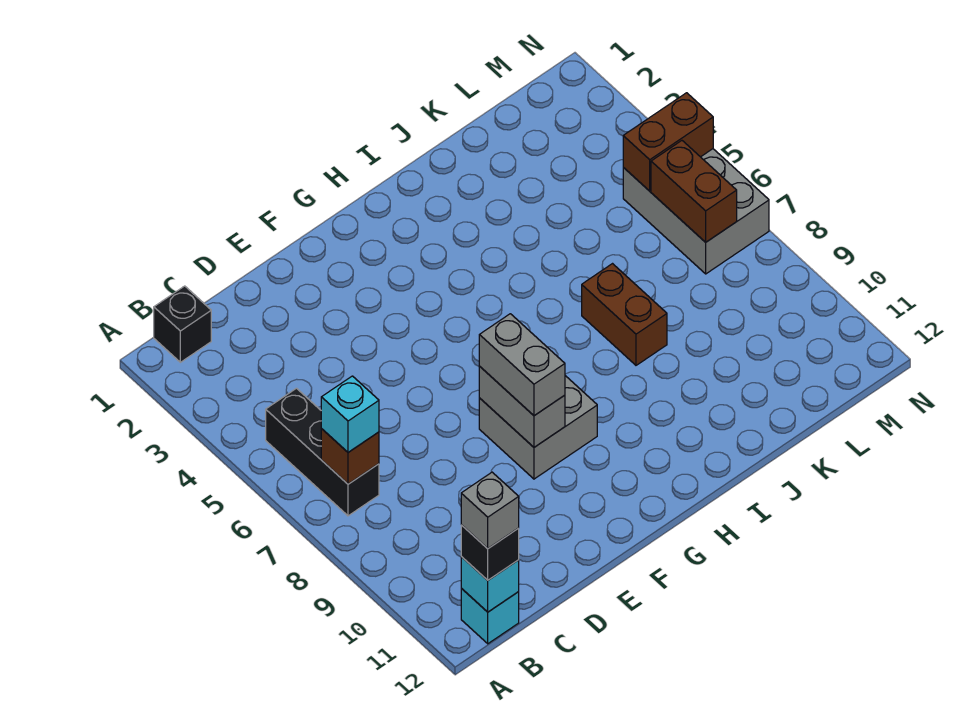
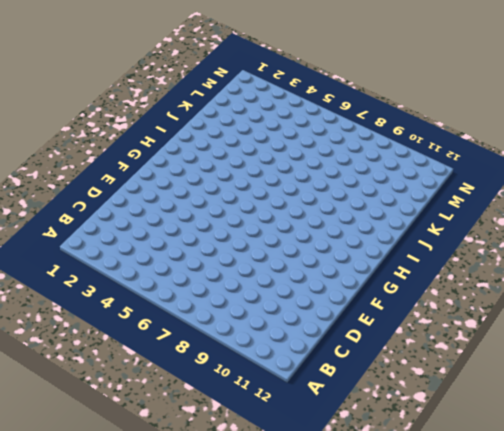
none -> black brick B1 level 1
none -> black brick B5:B7 level 1
none -> cyan brick B12 level 1

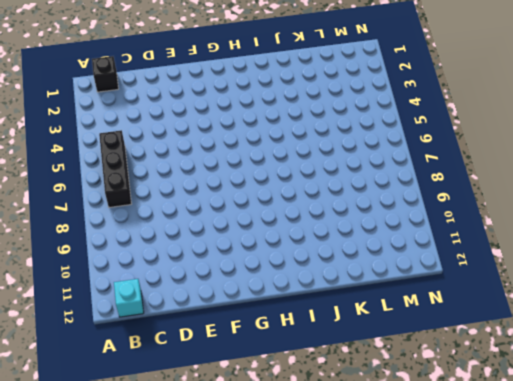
none -> grey brick F8:G9 level 1
none -> brown brick J7:J8 level 1
none -> grey brick M5:N7 level 1

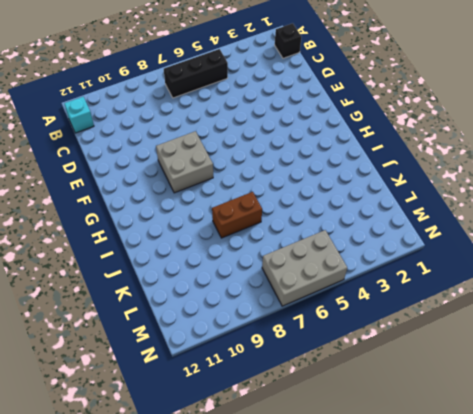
none -> brown brick B7 level 2
none -> cyan brick B12 level 2
none -> grey brick F8:F9 level 2

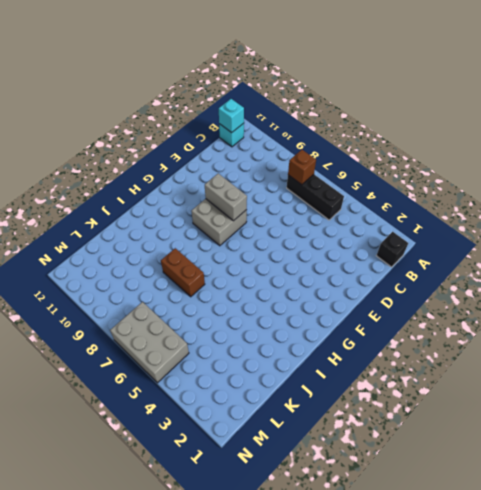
none -> brown brick M5:N5 level 2
none -> brown brick M6:M7 level 2
none -> cyan brick B7 level 3

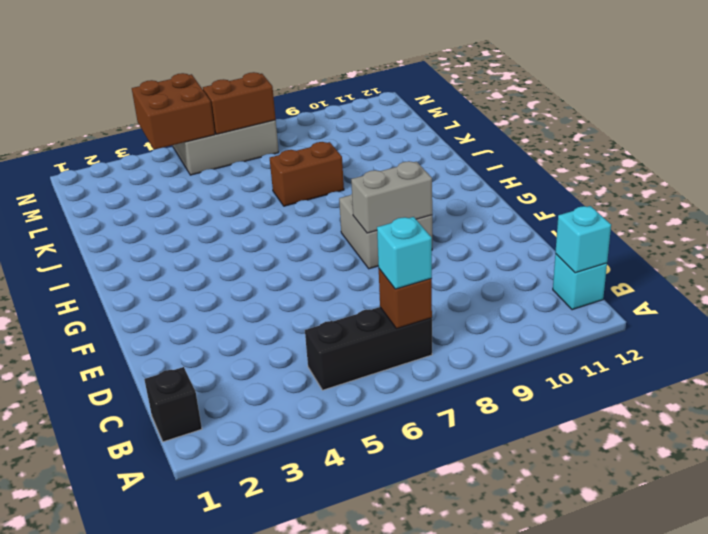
brown brick M4:N5 level 2 -> brown brick M5:N5 level 2
none -> black brick B12 level 3
none -> grey brick F8:F9 level 3
none -> grey brick B12 level 4

